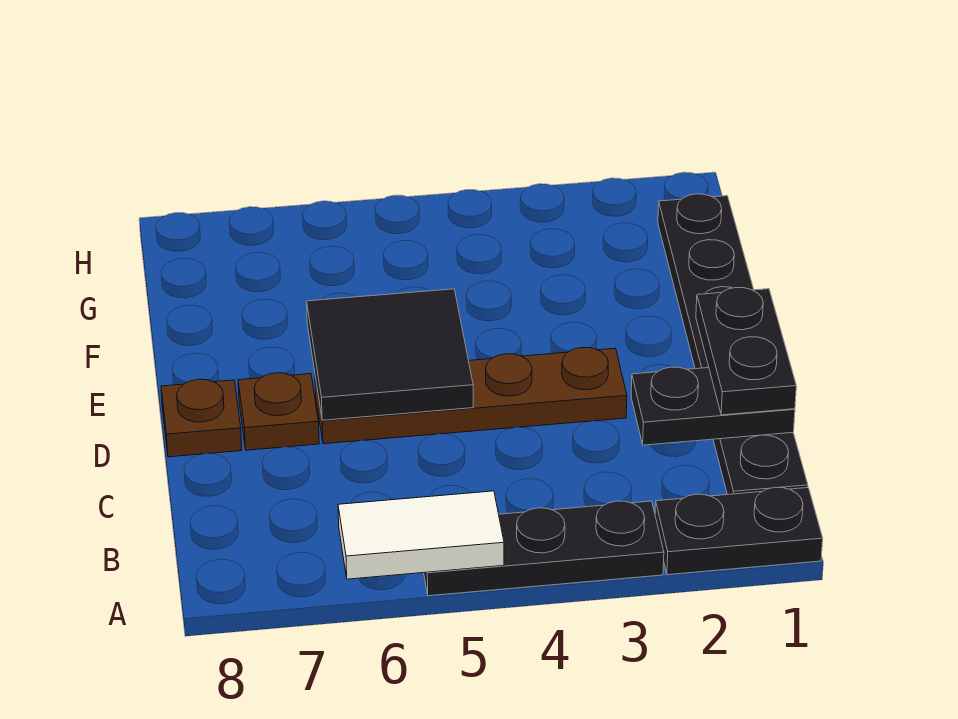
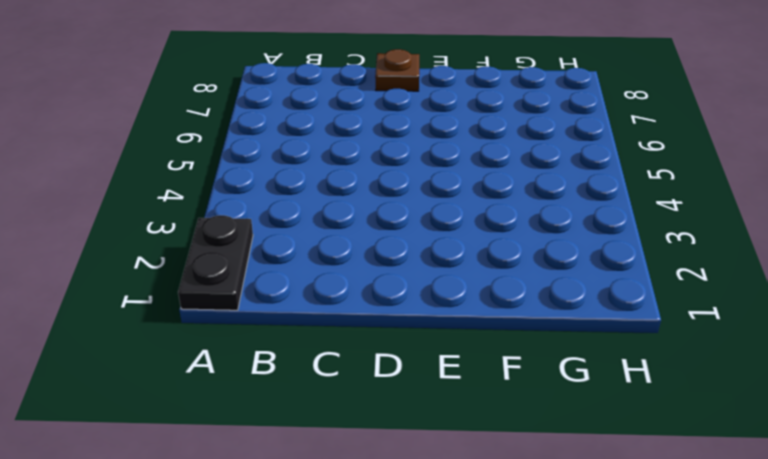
none -> black plate A3:A5 level 1
none -> black plate B1:G1 level 1

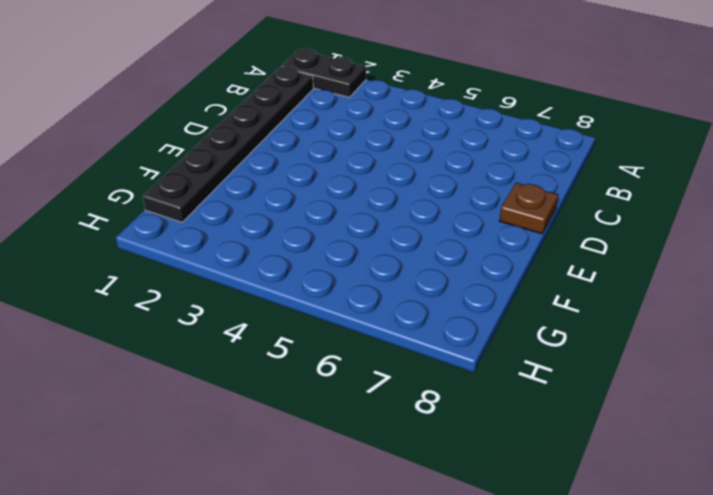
none -> black plate A3:A5 level 1
none -> brown plate D3:D6 level 1

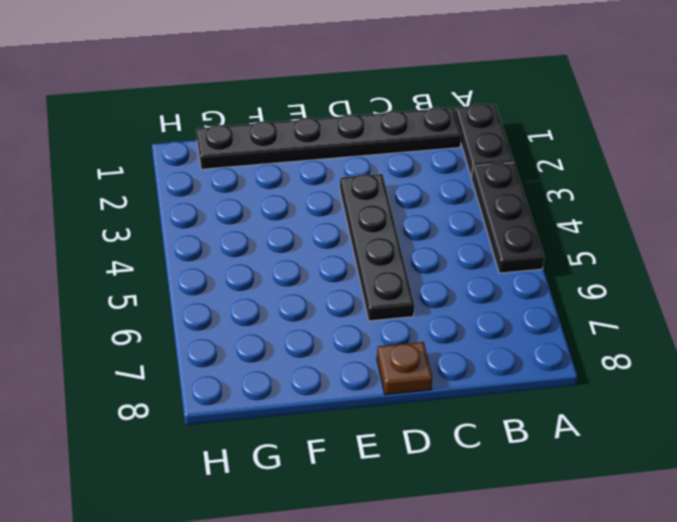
black plate D3:D6 level 1 -> brown plate D3:D6 level 1
none -> brown plate D7 level 1
none -> white tile A5:A6 level 2

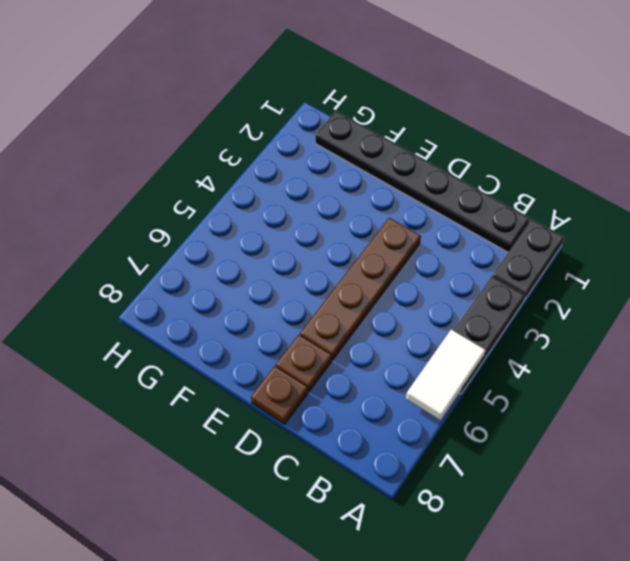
none -> black plate C1:C2 level 2
none -> black tile D5:E6 level 2

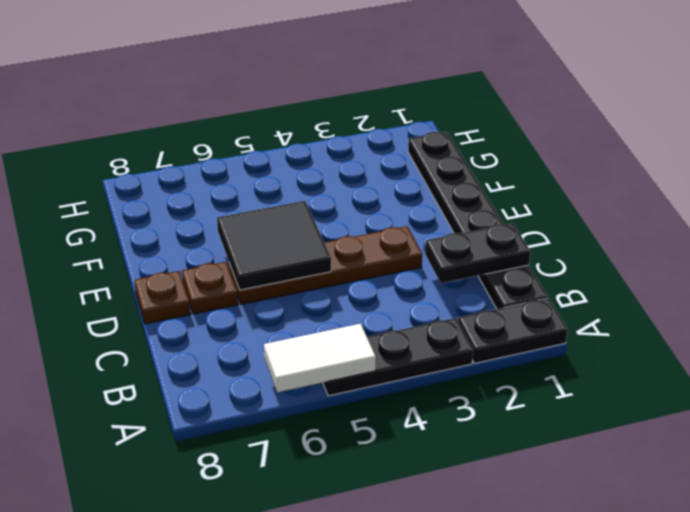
none -> black plate C1:D1 level 3

